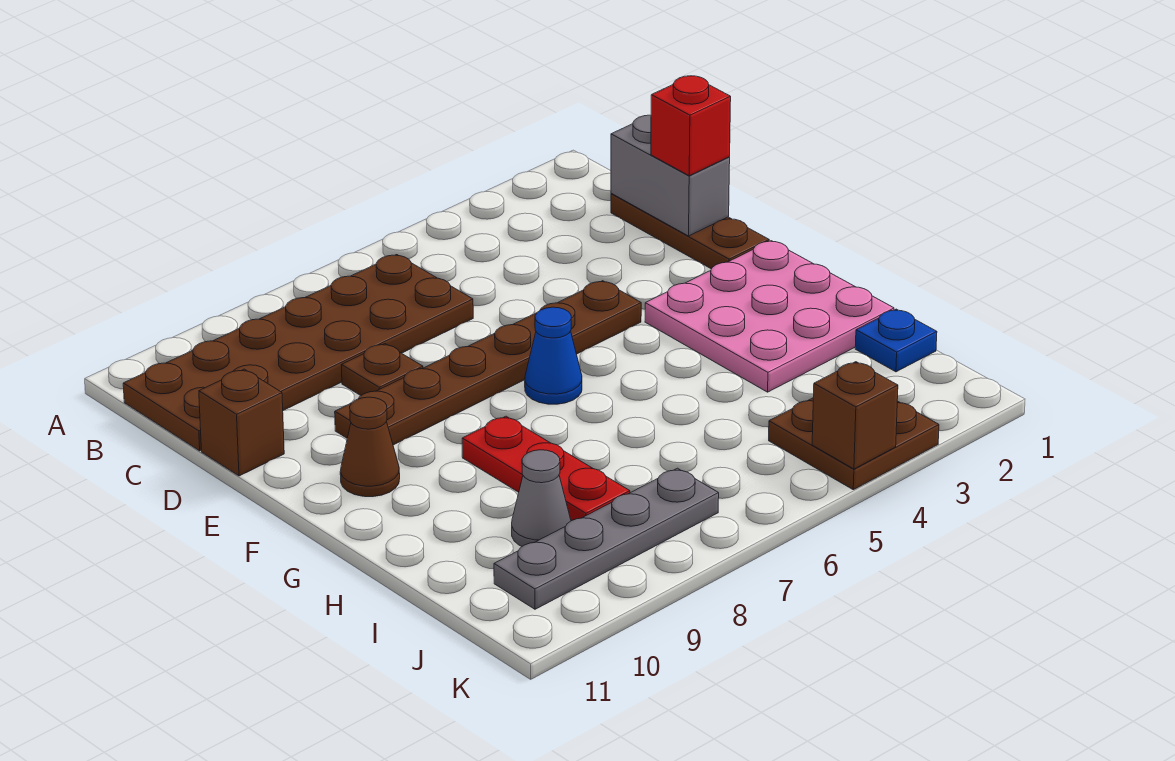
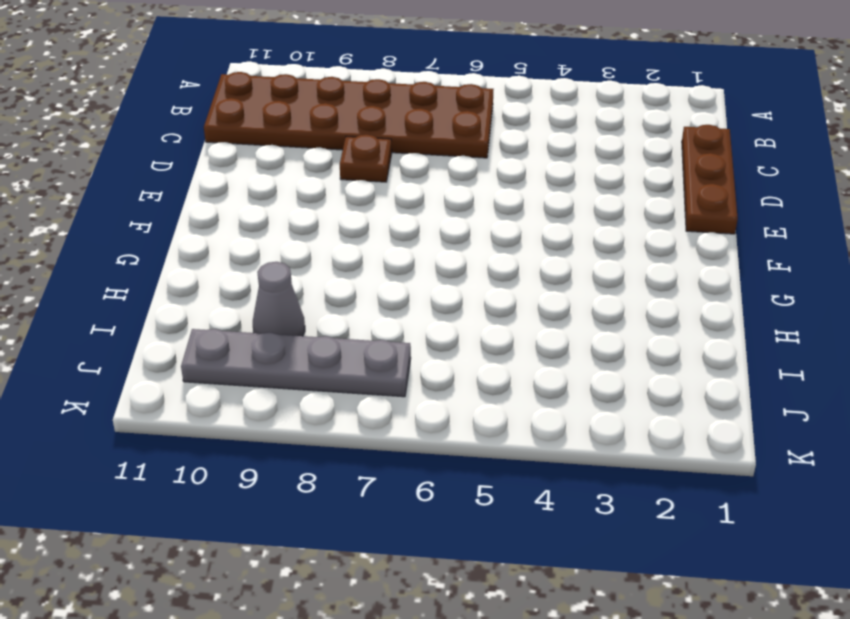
none -> brown brick D11 level 1
none -> brown plate E4:E9 level 1
none -> pink plate F1:H3 level 1

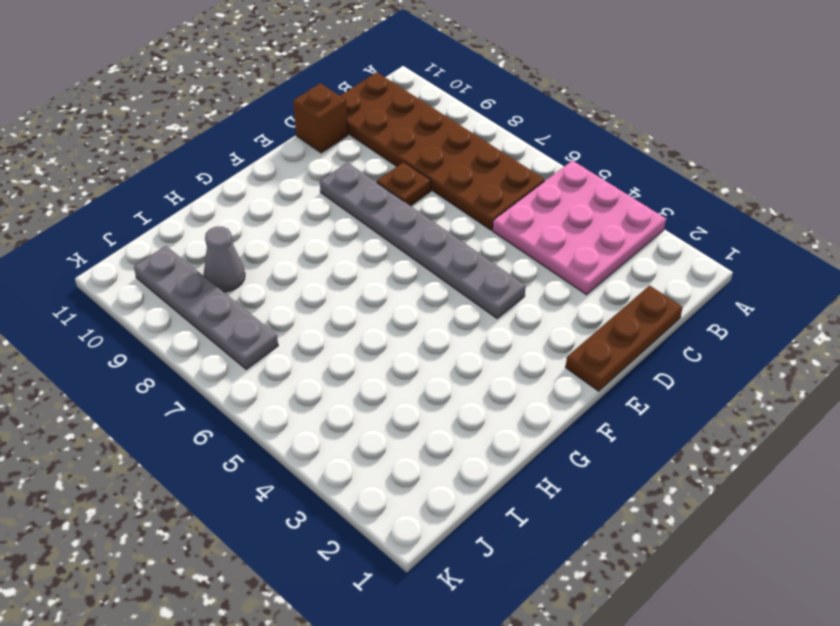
pink plate A3:C5 level 1 -> pink plate F1:H3 level 1
grey plate E4:E9 level 1 -> brown plate E4:E9 level 1
none -> blue cone F6 level 1
none -> brown cone F10 level 1
none -> red plate G8:I8 level 1

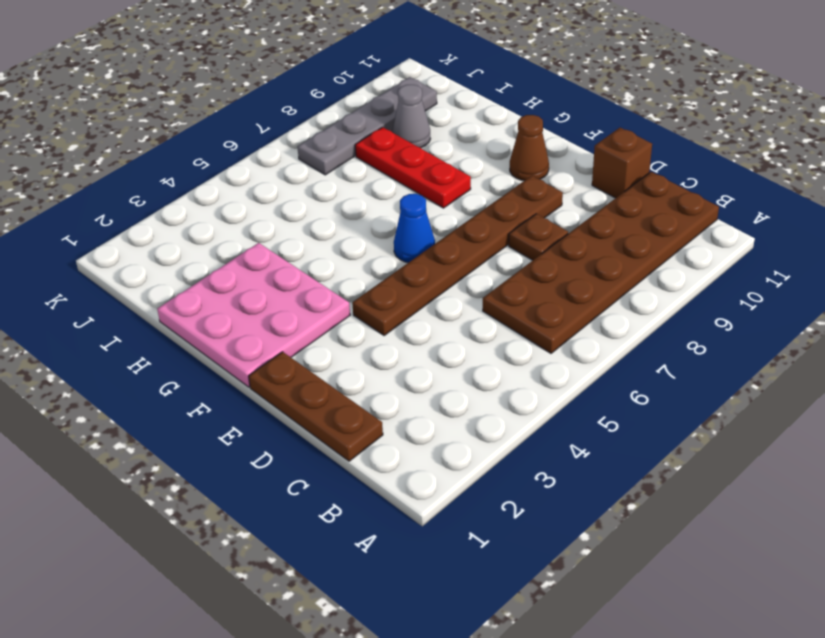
none -> blue plate I1 level 1
none -> brown plate J3:K4 level 1
none -> grey brick C1:D1 level 2

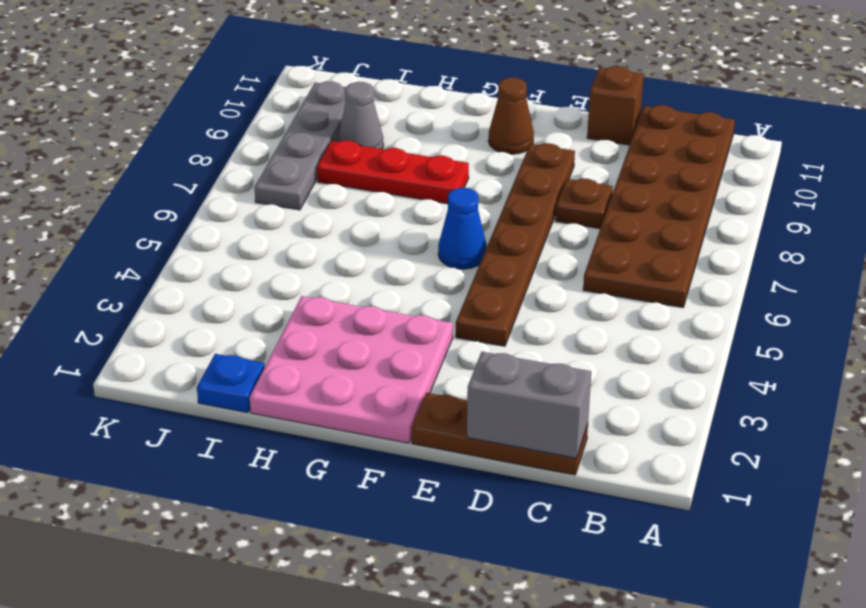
none -> brown plate J3:K4 level 1
none -> brown brick K4 level 2
none -> red brick D1 level 3

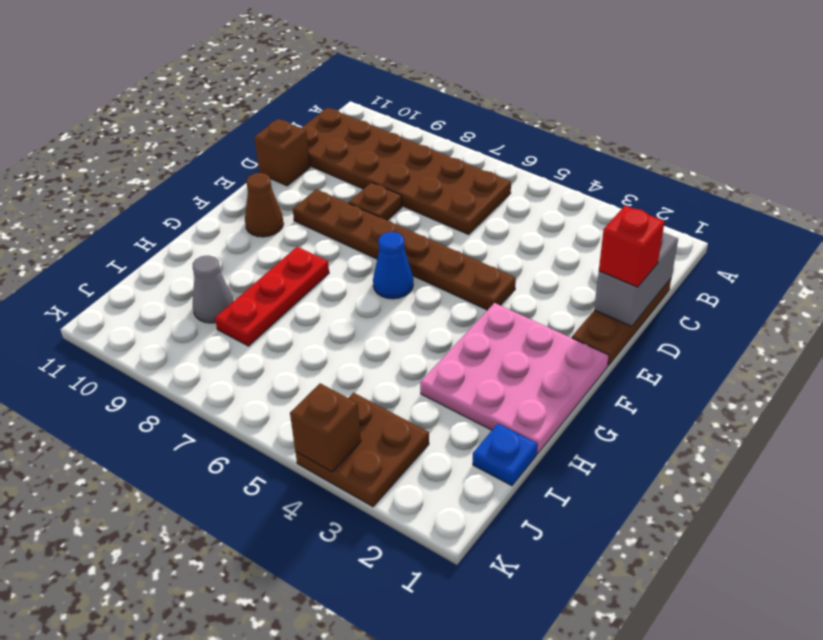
none -> grey plate J7:J10 level 1

